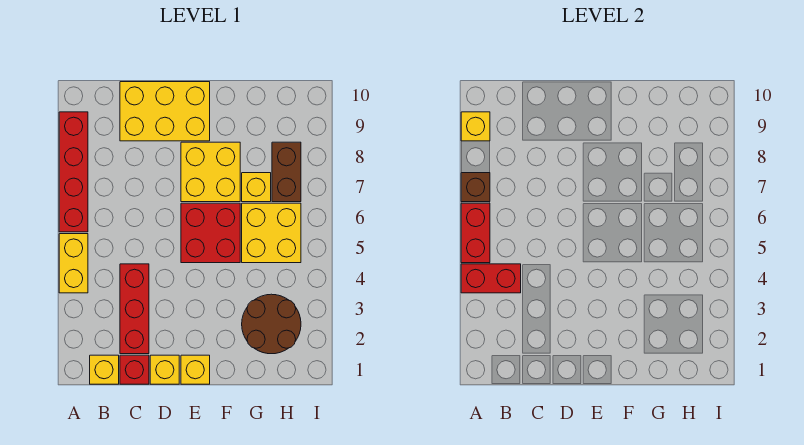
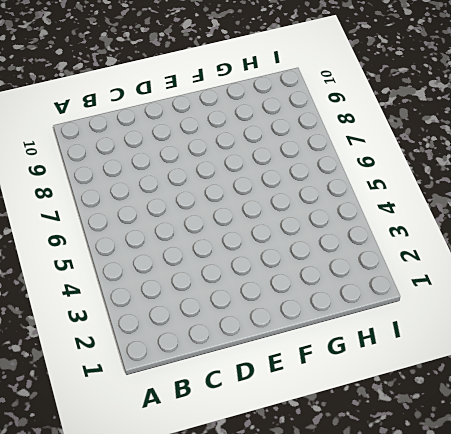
none -> yellow brick A4:A5 level 1
none -> red brick A6:A9 level 1
none -> yellow brick B1 level 1

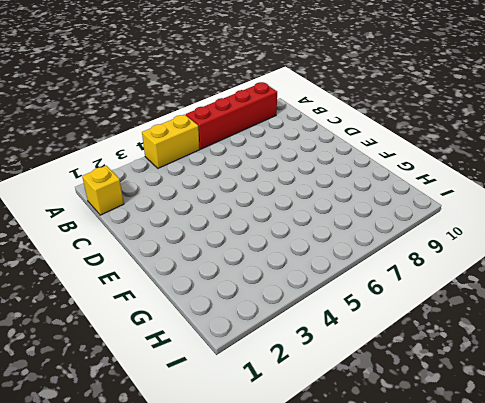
none -> red brick C1 level 1
none -> red brick C2:C4 level 1
none -> yellow brick C9:E10 level 1

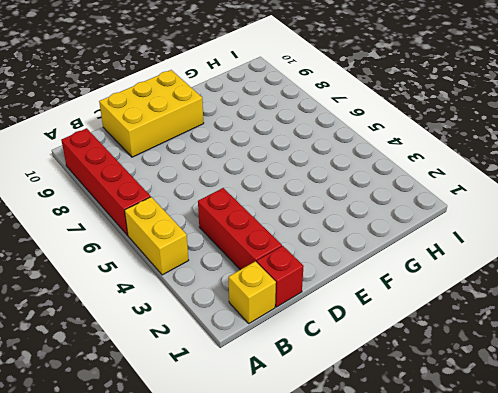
none -> yellow brick D1 level 1
none -> yellow brick E1 level 1
none -> red brick E5:F6 level 1

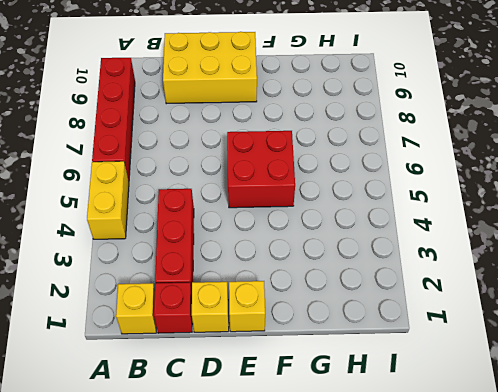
none -> yellow brick E7:F8 level 1
none -> brown round brick G2:H3 level 1
none -> yellow brick G5:H6 level 1

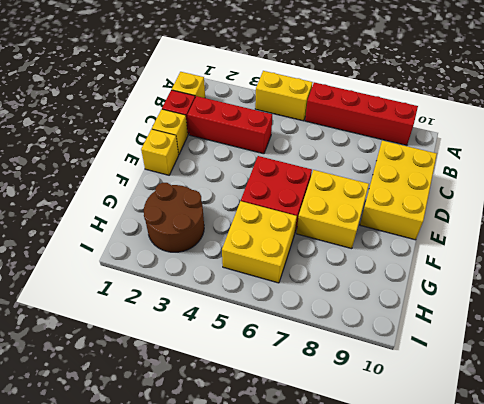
none -> yellow brick G7 level 1
none -> brown brick H7:H8 level 1
none -> red brick A4:B4 level 2

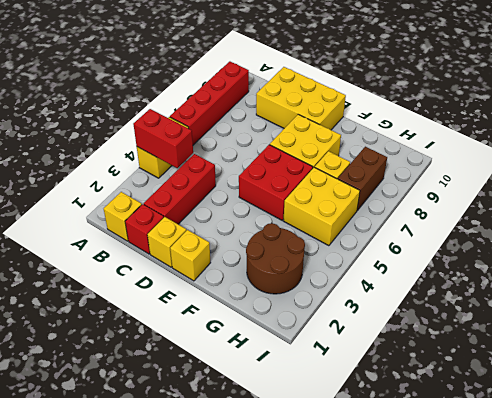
none -> red brick A5:A6 level 2
none -> brown brick A7 level 2
none -> yellow brick A9 level 2

